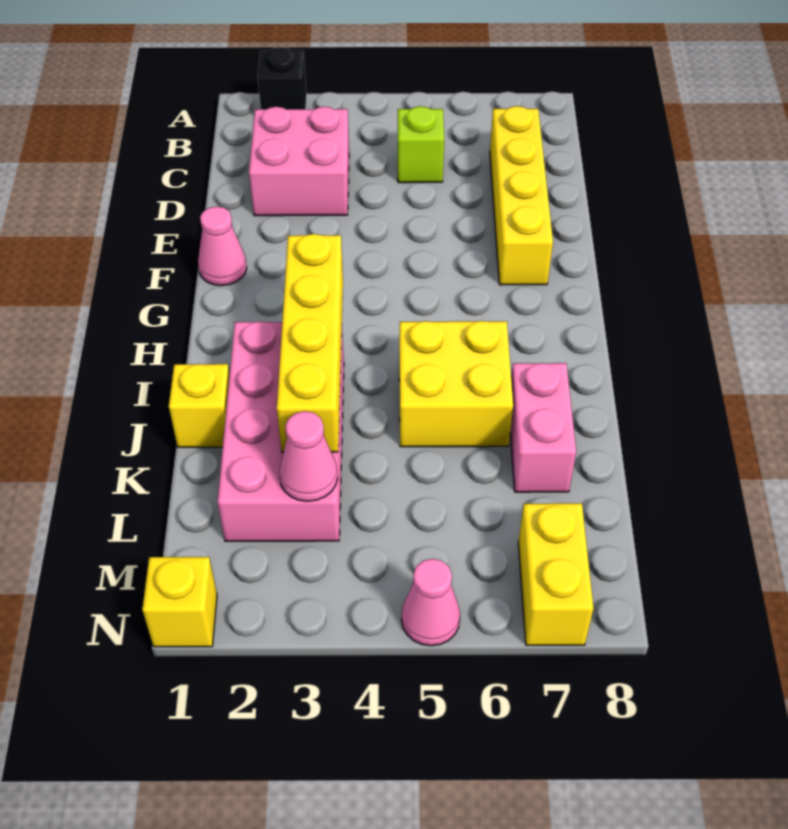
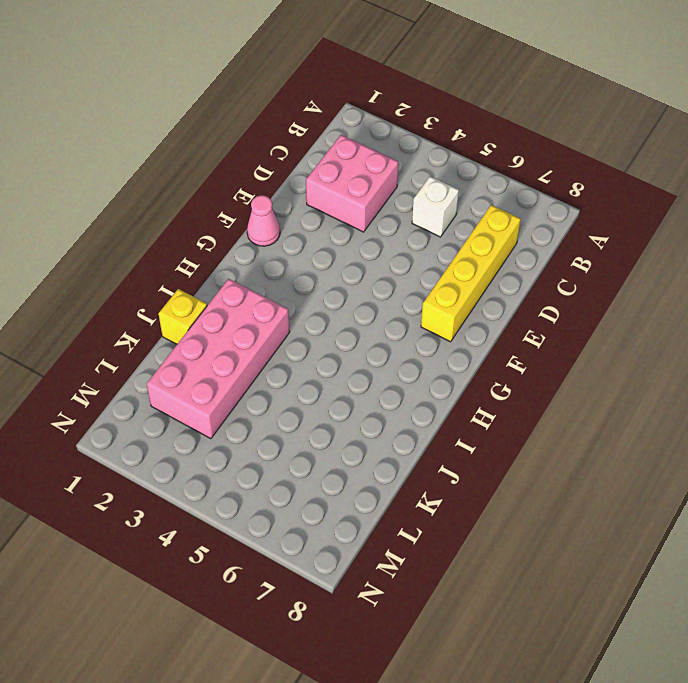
white brick C5 level 1 -> lime brick C5 level 1
none -> black brick A2 level 1
none -> yellow brick I5:J6 level 1
none -> pink brick J7:K7 level 1

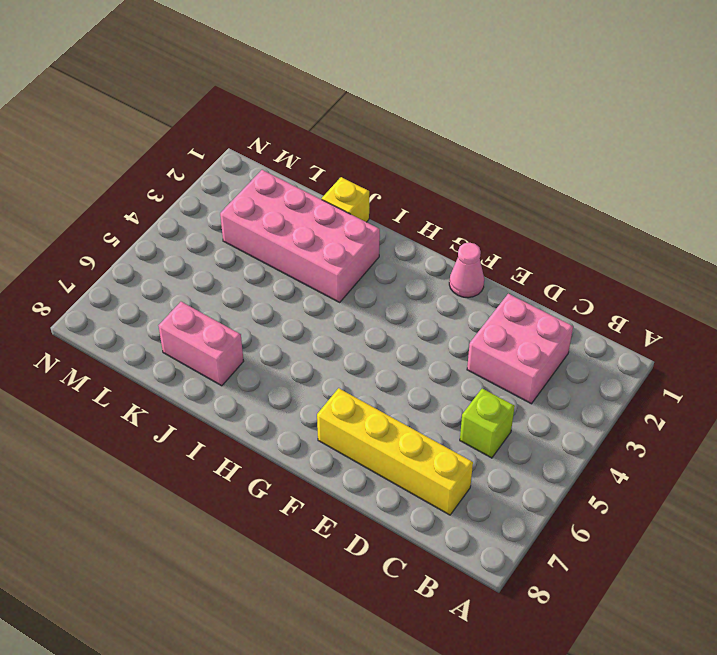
none -> black brick A2 level 1
none -> yellow brick I5:J6 level 1
none -> yellow brick M7:N7 level 1

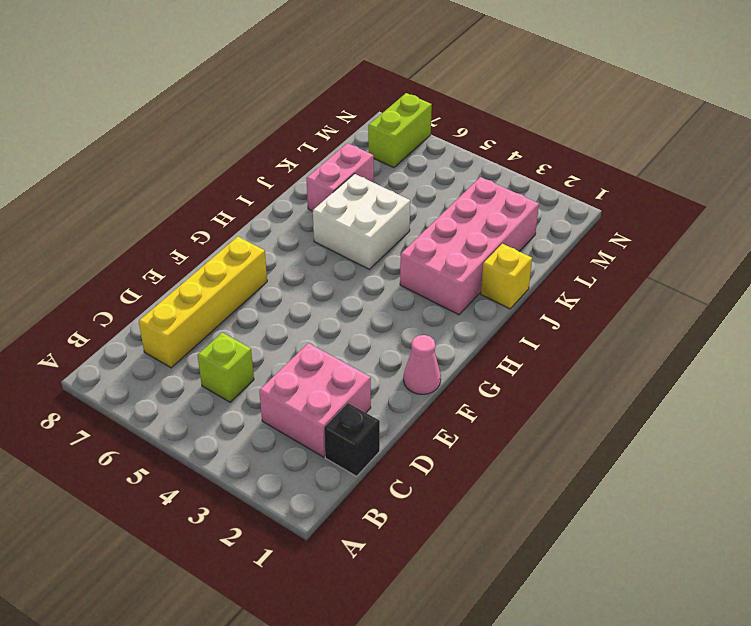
black brick C1 level 1 -> black brick A2 level 1
white brick I5:J6 level 1 -> yellow brick I5:J6 level 1
lime brick M7:N7 level 1 -> yellow brick M7:N7 level 1
none -> yellow brick N1 level 1
none -> pink cone N5 level 1
none -> yellow brick H3:K3 level 2

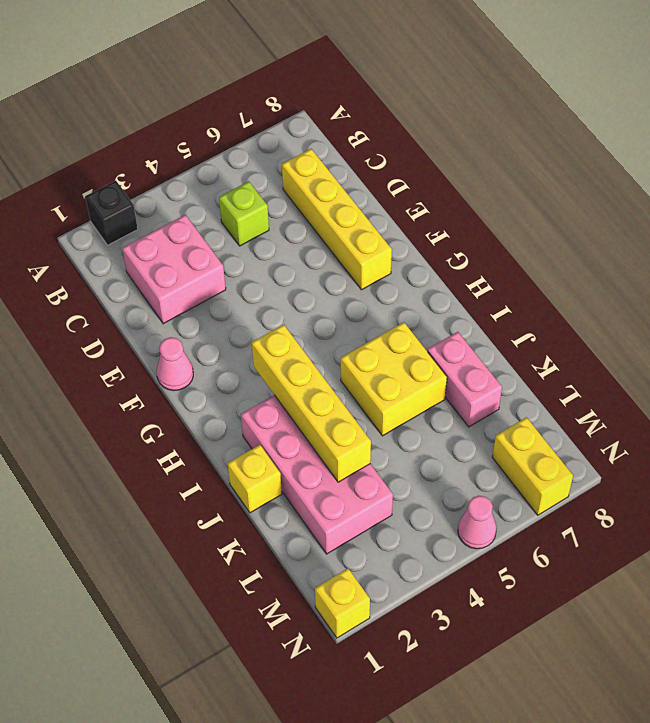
none -> pink cone L3 level 2

